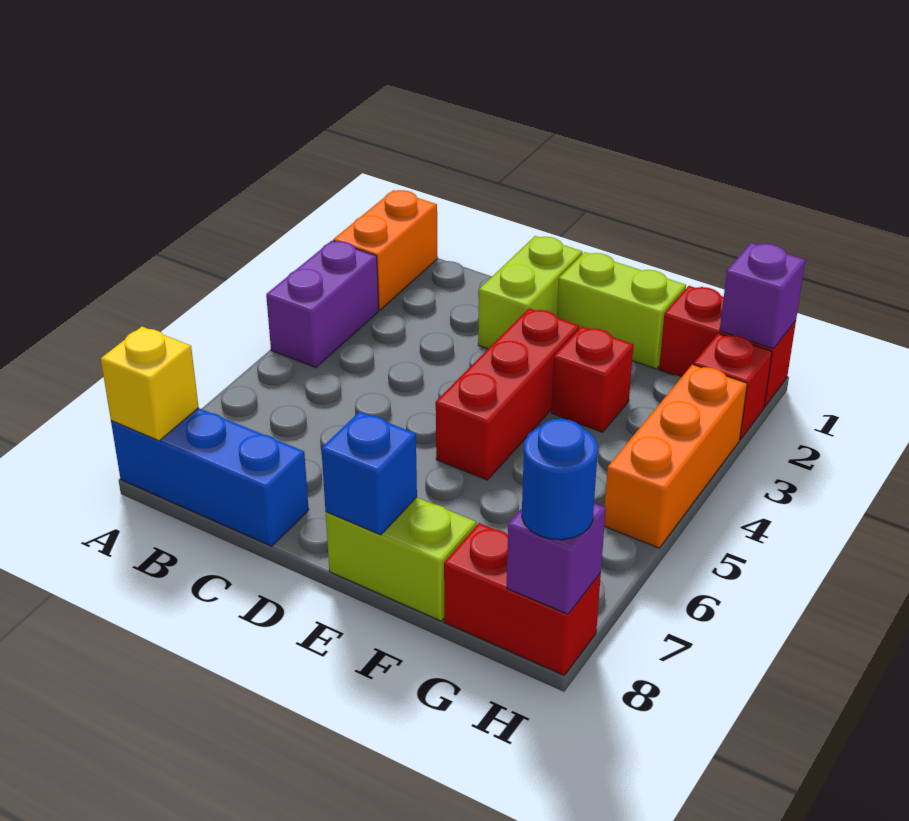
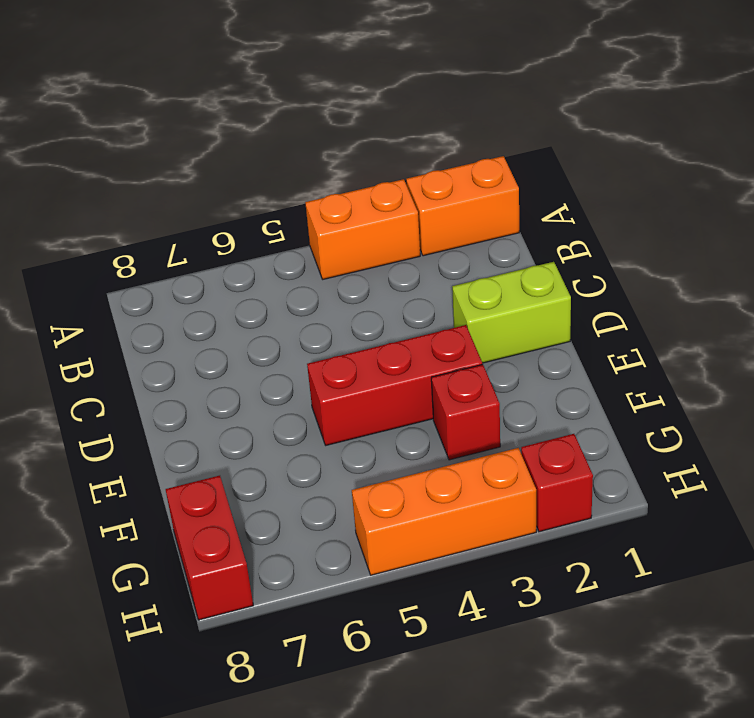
orange brick A3:A4 level 1 -> purple brick A3:A4 level 1
none -> blue brick A8:C8 level 1
none -> lime brick E1:F1 level 1
none -> lime brick E8:F8 level 1

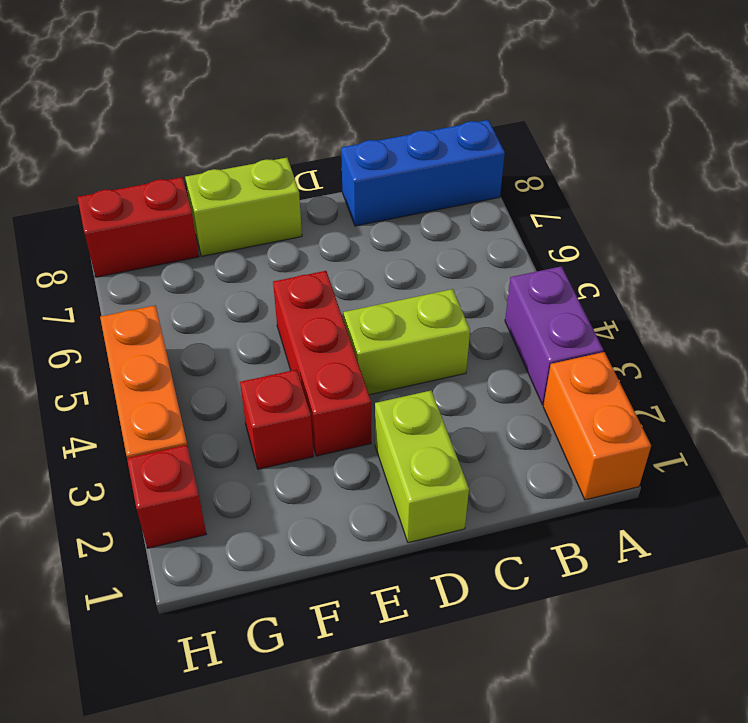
lime brick C4:D4 level 1 -> lime brick E1:F1 level 1
none -> red brick G1:H1 level 1
none -> yellow brick A8 level 2
none -> blue brick E8 level 2

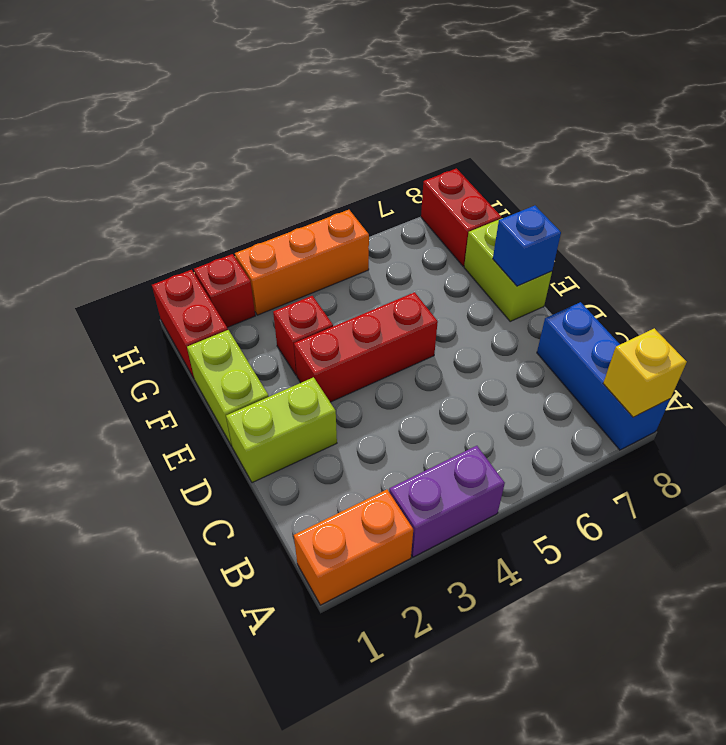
none -> purple brick H1 level 2
none -> purple brick H8 level 2
none -> blue round brick H8 level 3

